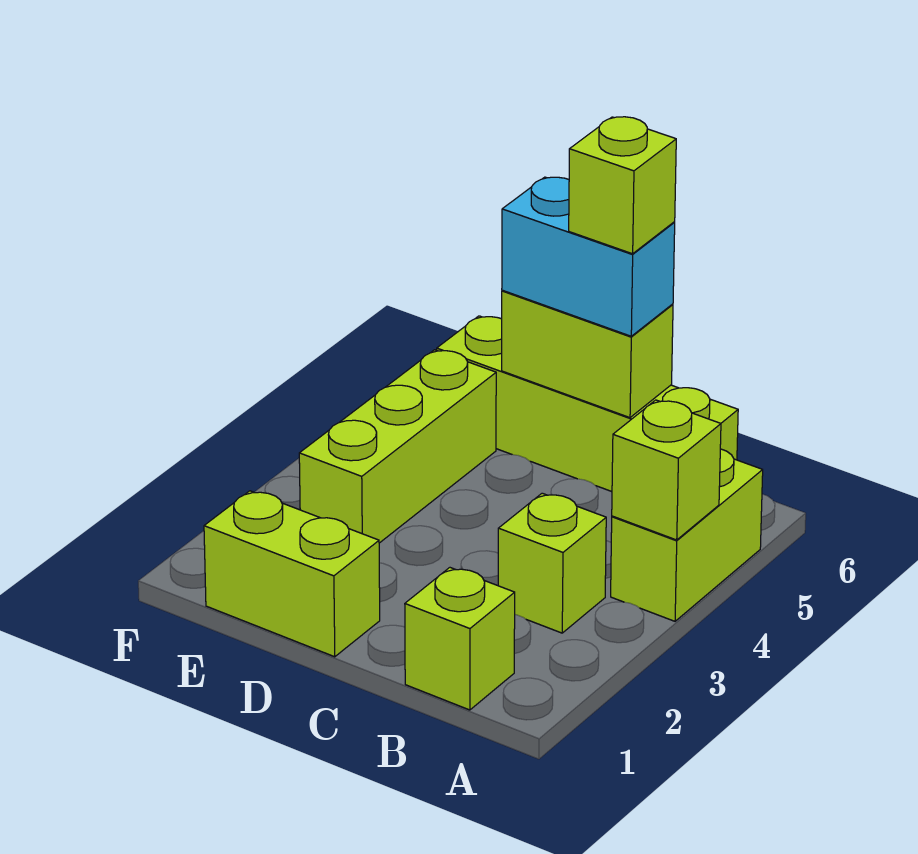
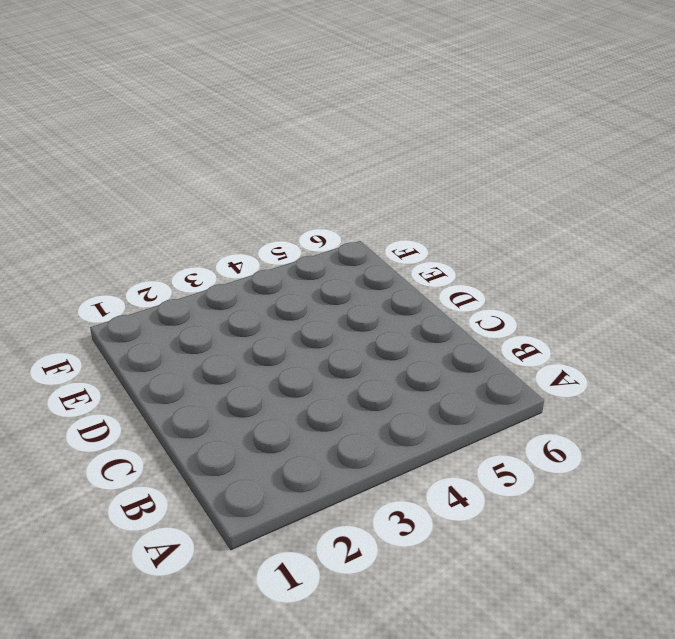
none -> lime brick A4:A5 level 1
none -> lime brick B1 level 1

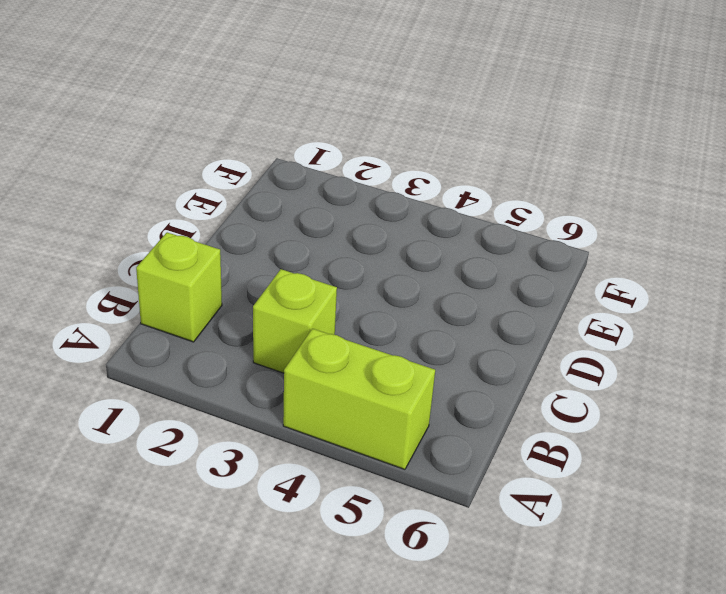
none -> lime brick B6:E6 level 1
none -> lime brick D1:E1 level 1

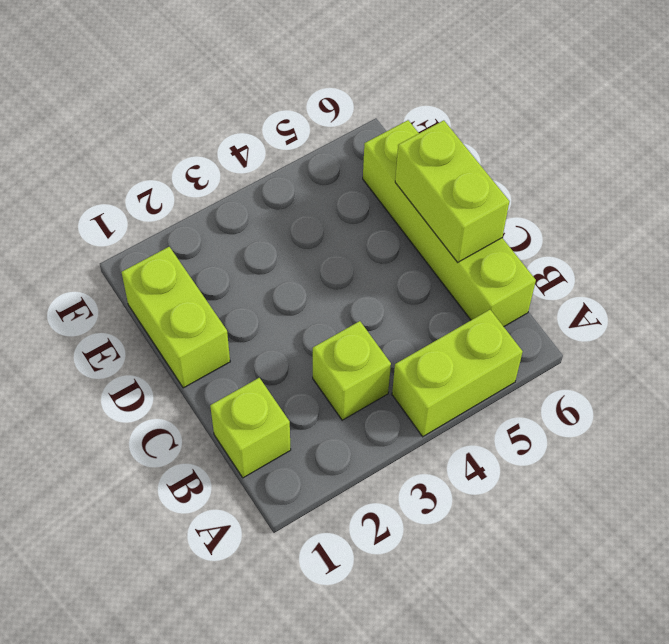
none -> lime brick E3:E5 level 1
none -> lime brick A4 level 2

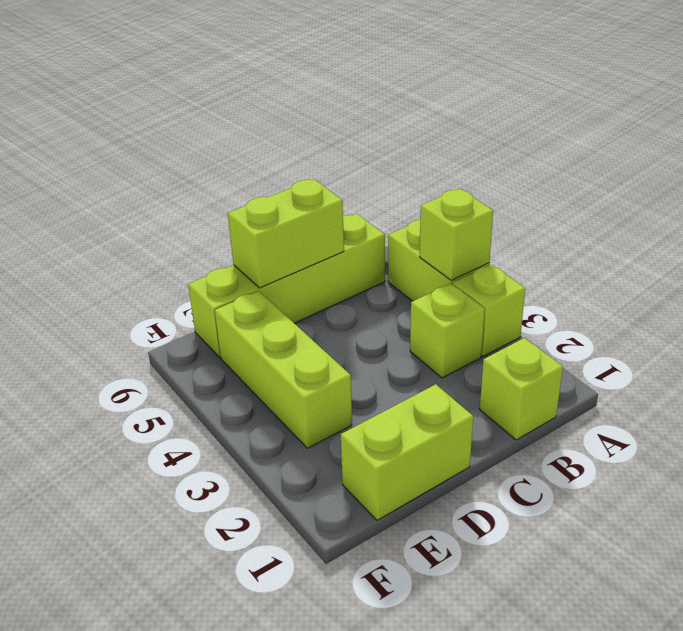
lime brick A3 level 1 -> lime brick C6 level 4
none -> cyan brick C6:D6 level 3

